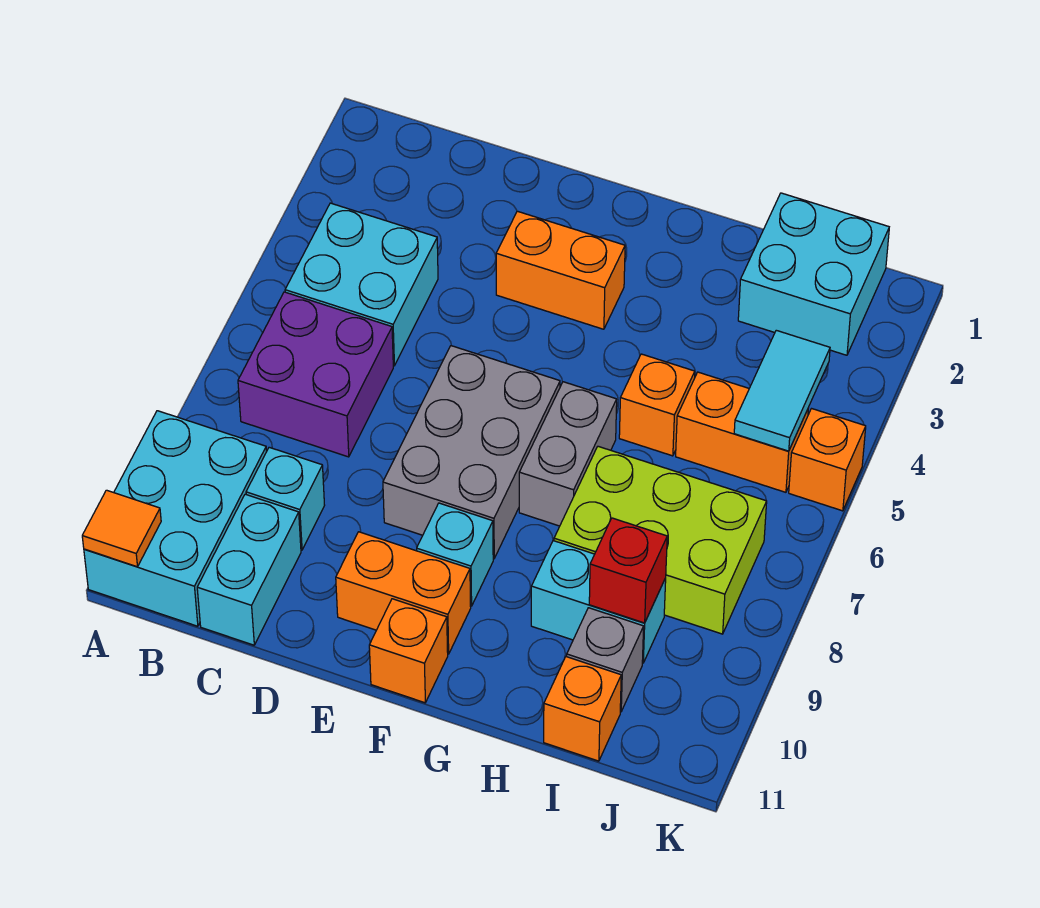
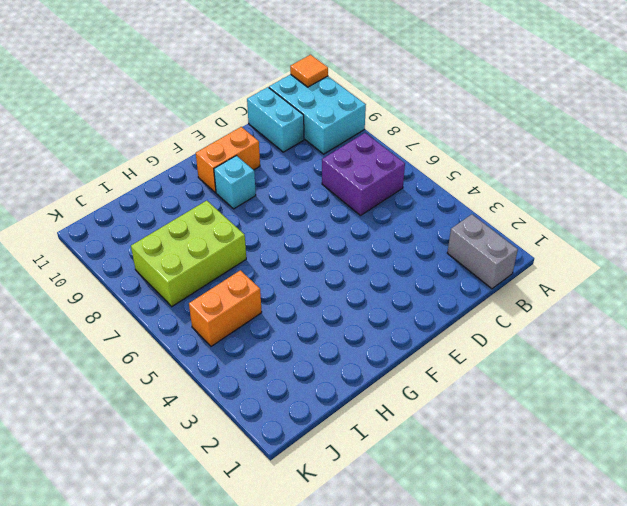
grey brick B1:B2 level 1 -> grey brick G6:G7 level 1
none -> cyan brick B4:C5 level 1
none -> cyan brick C9 level 1
none -> orange brick E3:F3 level 1

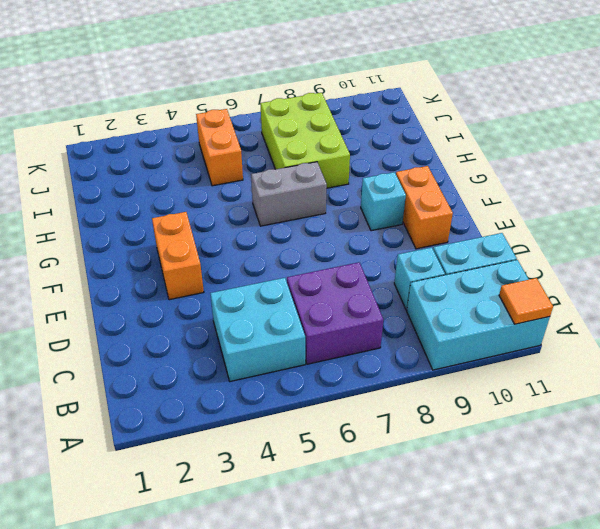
none -> grey brick E6:F8 level 1
none -> orange brick F11 level 1
none -> orange brick H5 level 1

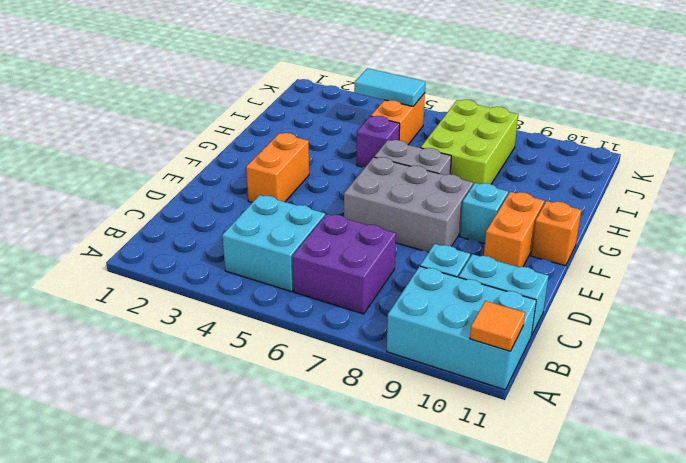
purple brick H5 level 1 -> orange brick H5 level 1
none -> cyan brick H9:I9 level 1
none -> cyan brick I1:J2 level 1
none -> grey brick I10 level 1

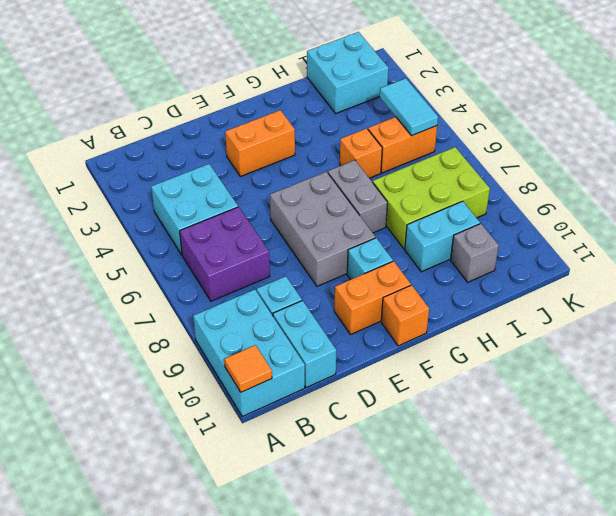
none -> orange brick I11 level 1
none -> orange brick K5 level 1
none -> red brick I9 level 2

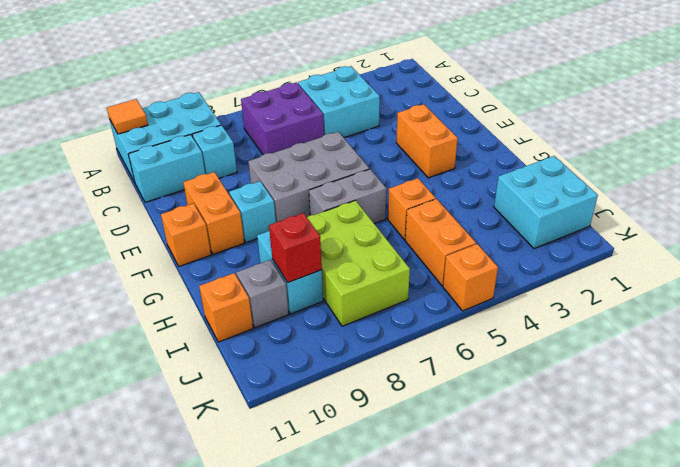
none -> cyan tile J4:J5 level 2

